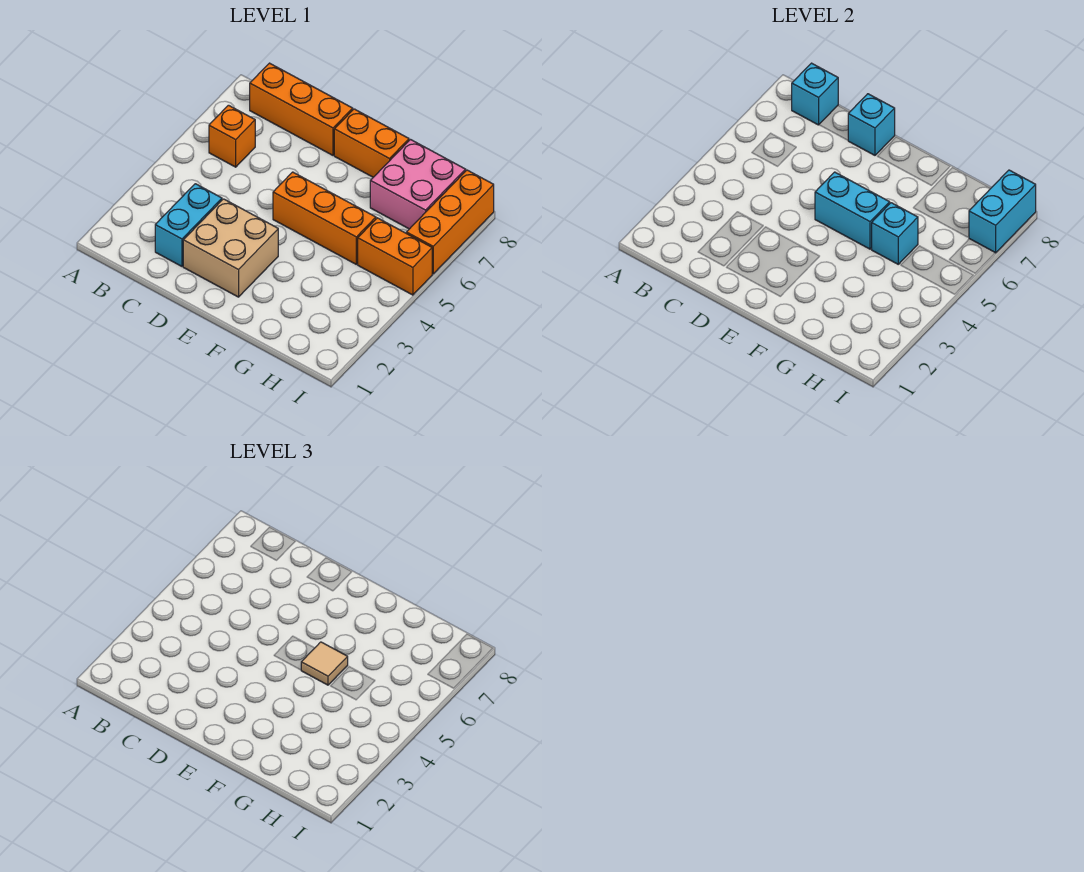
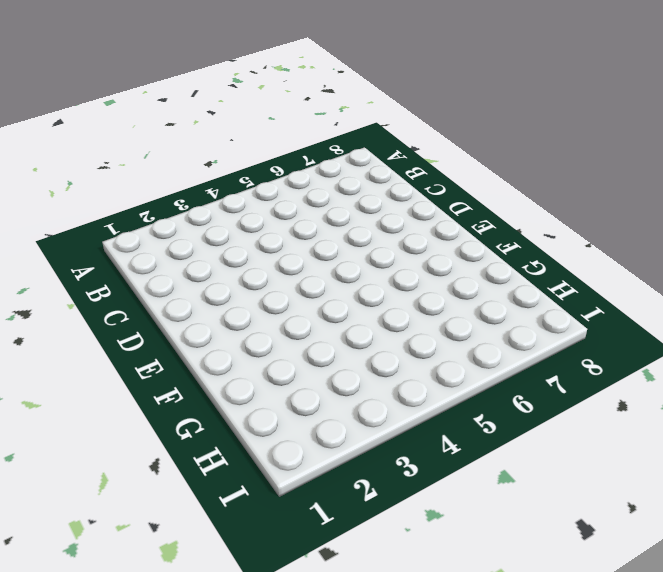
none -> orange brick B6 level 1
none -> orange brick B8:D8 level 1
none -> cyan brick C2:C3 level 1

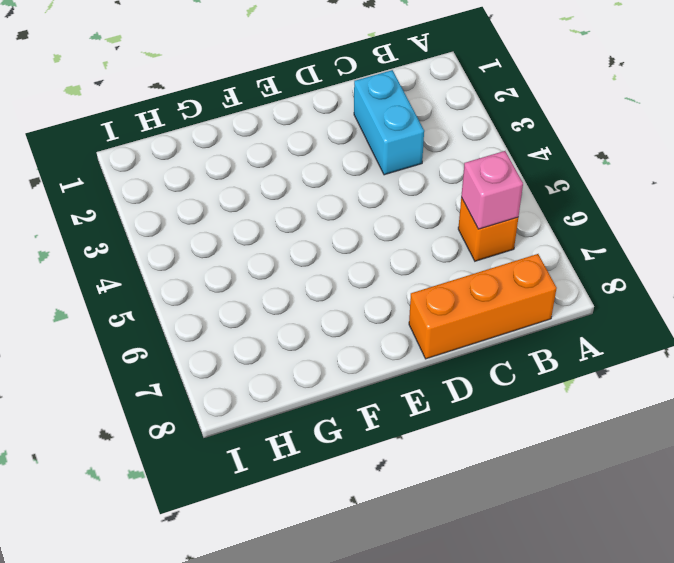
pink brick B6 level 2 -> none
none -> tan brick D2:E3 level 1
none -> orange brick E5:G5 level 1
none -> orange brick E8:F8 level 1

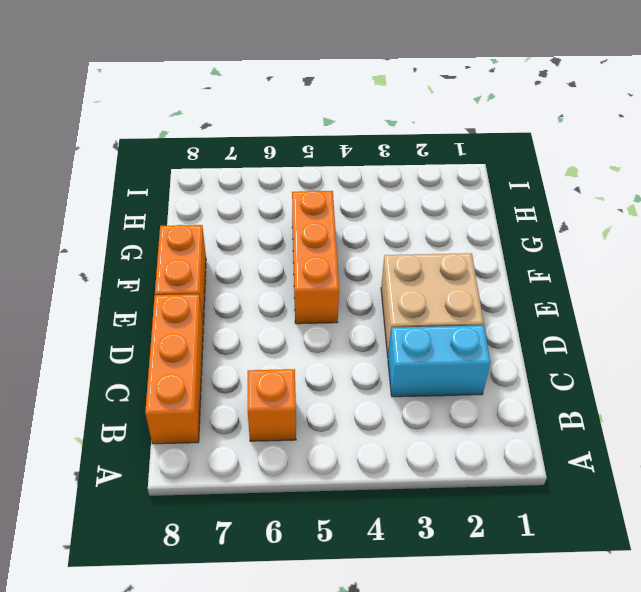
none -> pink brick G7:H8 level 1
none -> orange brick H5:I5 level 1
none -> orange brick I6:I8 level 1

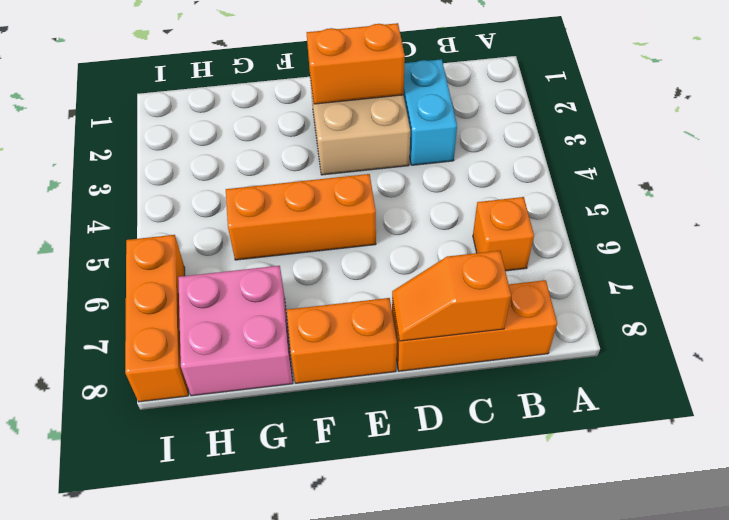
orange slope C8:D8 level 2 top C -> cyan brick D8 level 2
orange brick D2:E2 level 2 -> orange brick H5:I5 level 1
none -> cyan brick B8 level 2
none -> cyan brick E5:F5 level 2
none -> cyan brick G5 level 2

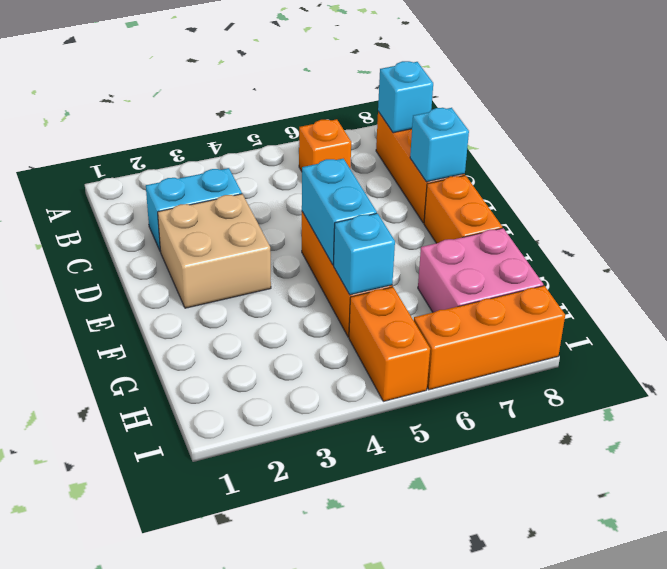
none -> cyan brick I7:I8 level 2
none -> tan tile F5 level 3

